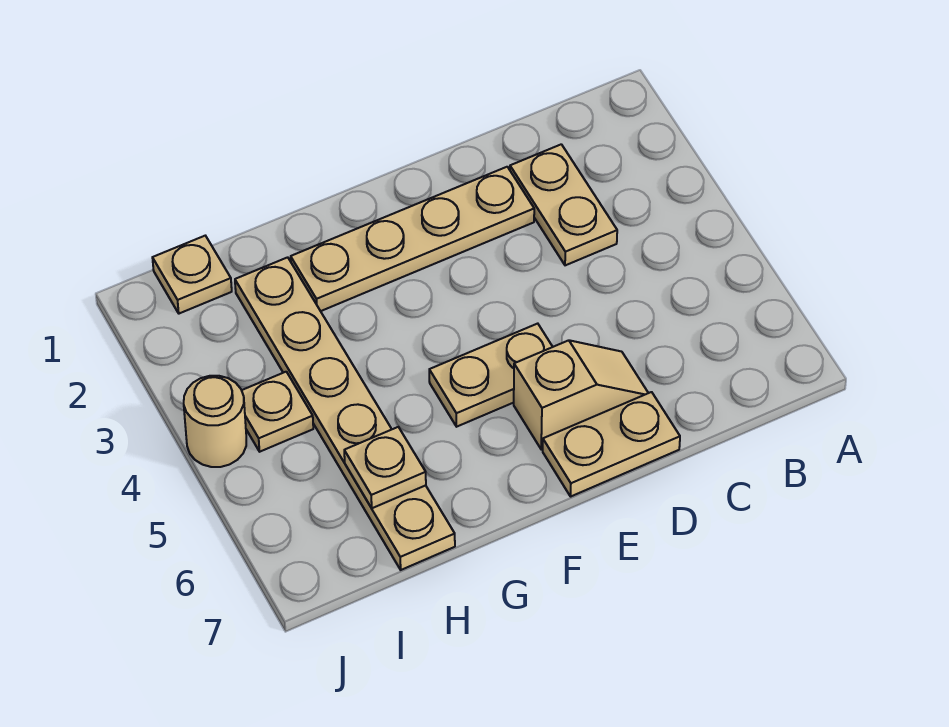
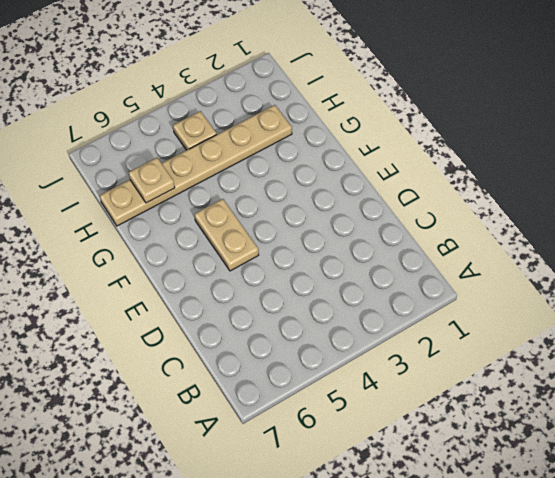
none -> tan plate C2:C3 level 1
none -> tan plate D2:G2 level 1

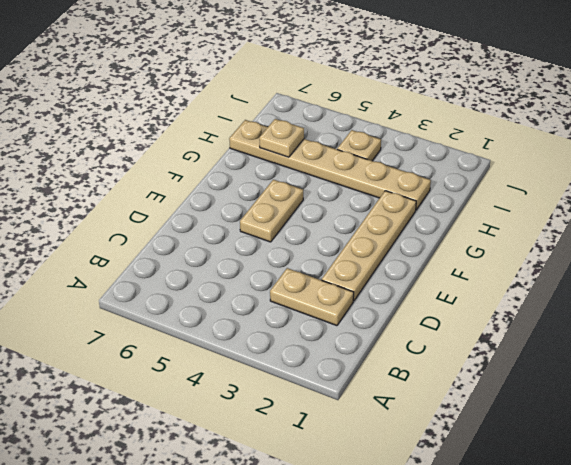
none -> tan slope D6:E6 level 1 top E
none -> tan plate D7:E7 level 1

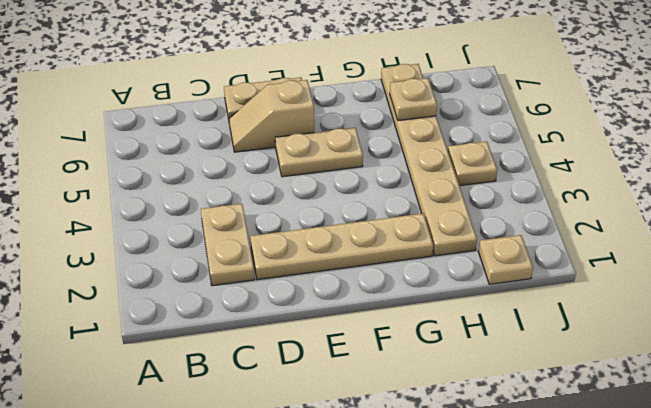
none -> tan round brick J4 level 1

